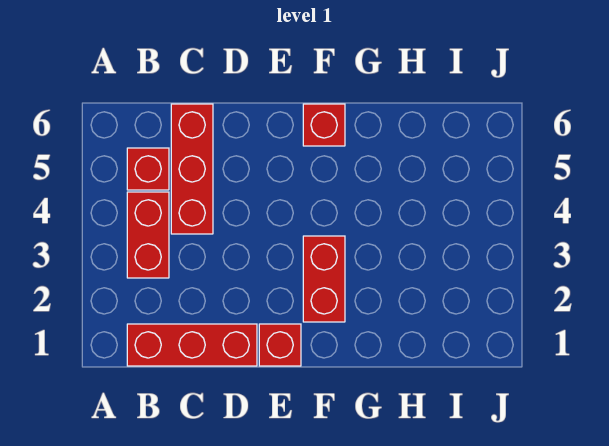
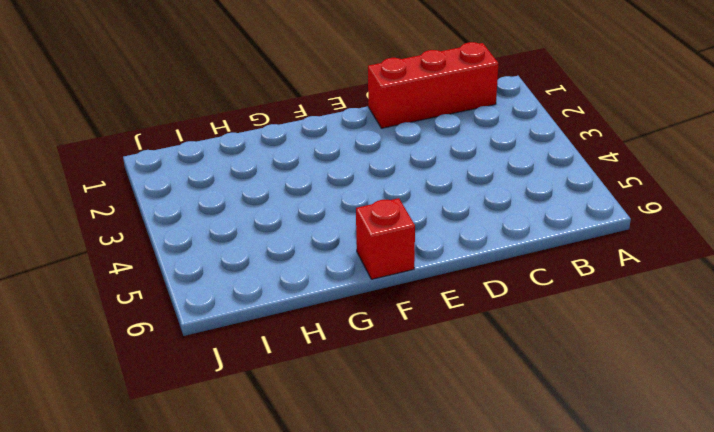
none -> red brick B3:B4 level 1
none -> red brick B5 level 1

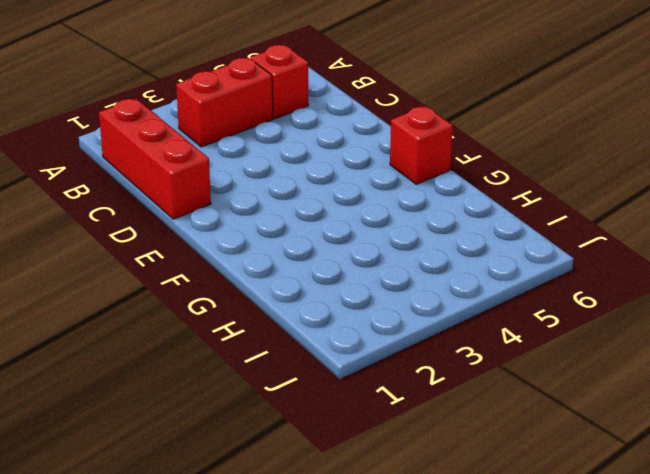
none -> red brick C4:C6 level 1
none -> red brick E1 level 1

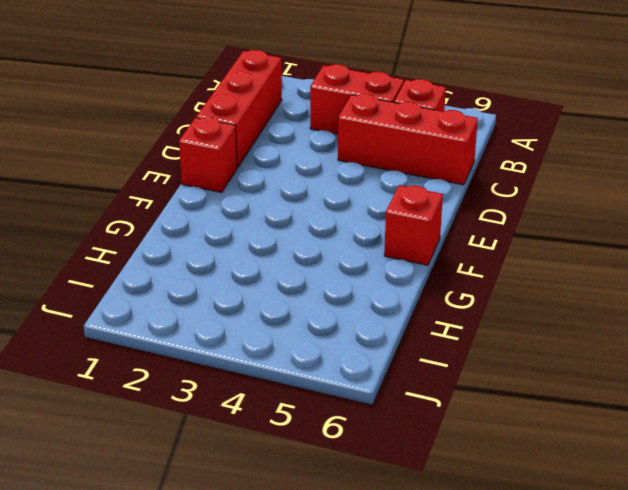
none -> red brick F2:F3 level 1

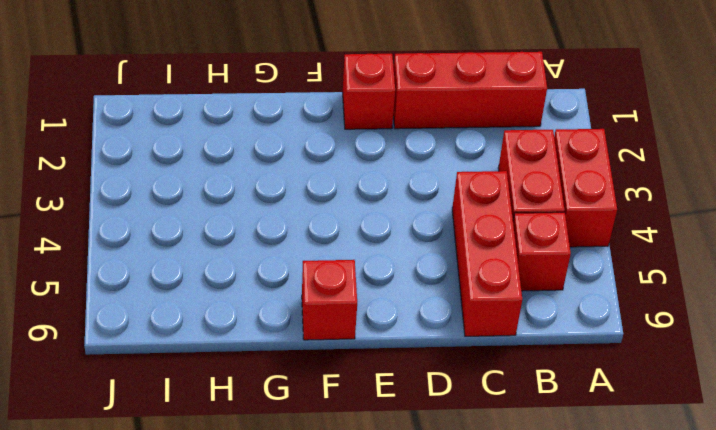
red brick A3:A4 level 1 -> red brick F2:F3 level 1

